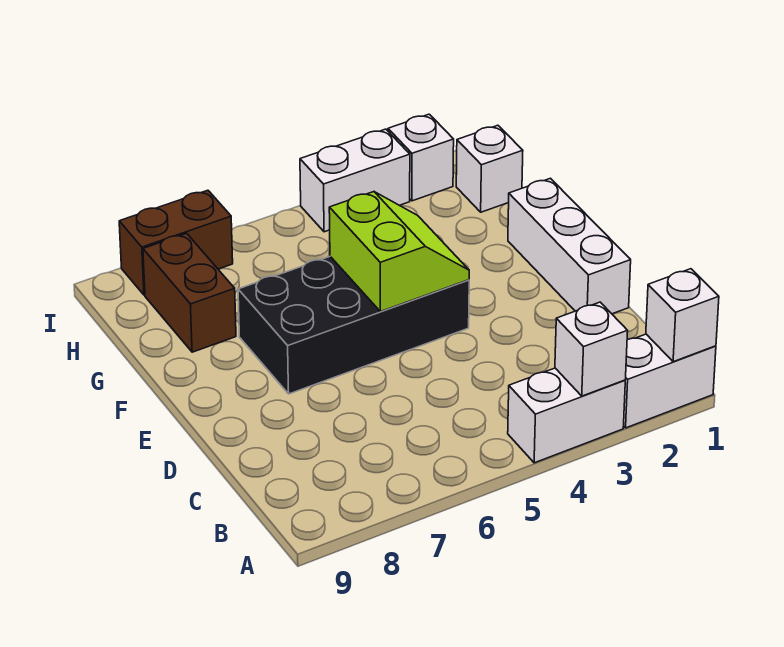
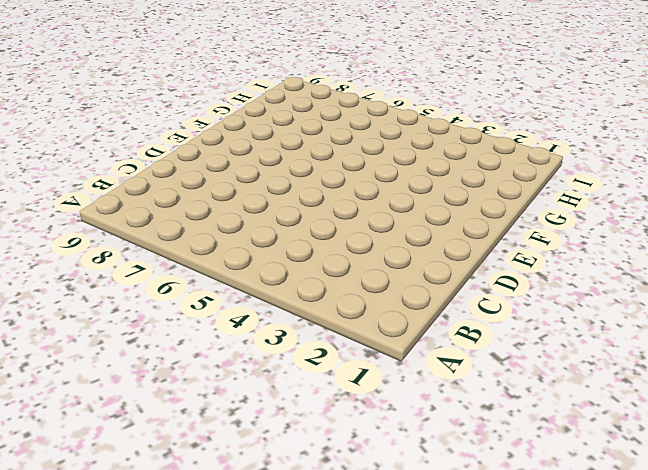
none -> white brick A1:A2 level 1
none -> white brick A3:A4 level 1
none -> white brick D1:F1 level 1

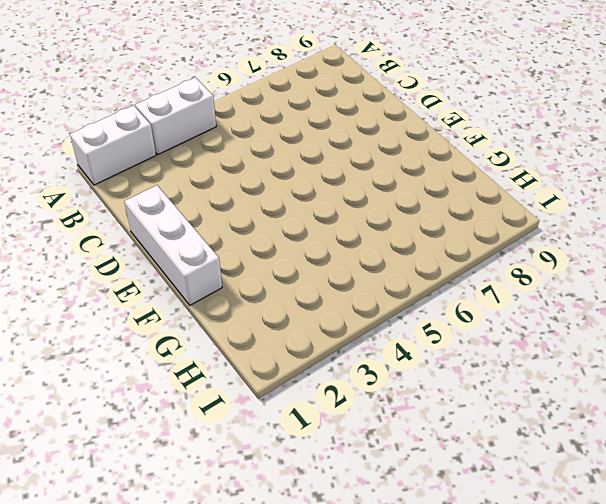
none -> black brick E4:F7 level 1
none -> brown brick G8:H8 level 1
none -> white brick H1 level 1

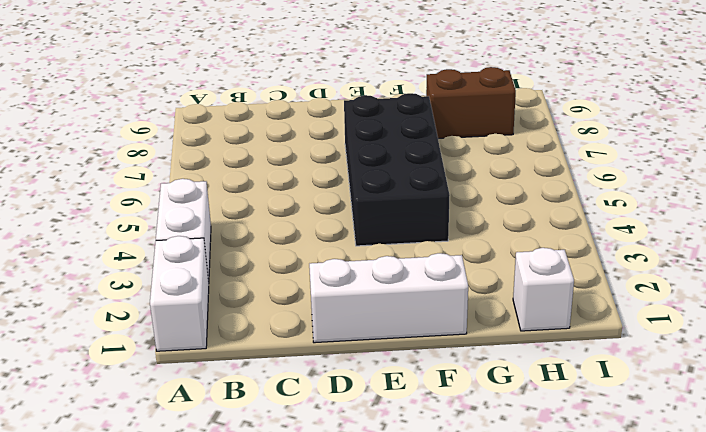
none -> white brick I2 level 1
none -> white brick I3:I4 level 1
none -> brown brick I7:I8 level 1

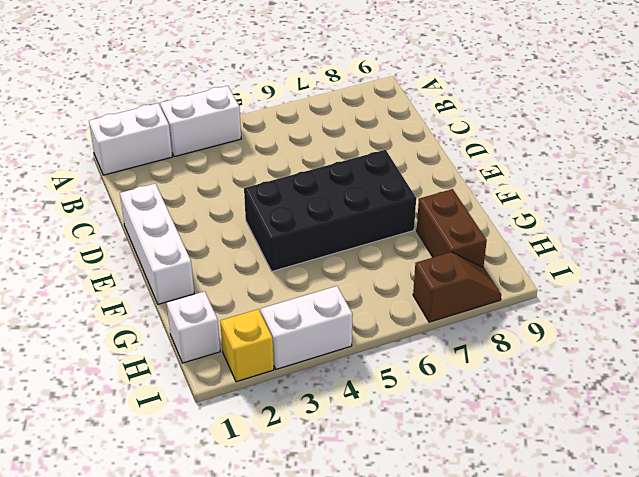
yellow brick I2 level 1 -> white brick I2 level 1
brown slope I7:I8 level 1 top 7 -> brown brick I7:I8 level 1
none -> white brick A1 level 2
none -> white brick A3 level 2
none -> lime slope E4:F5 level 2 top 5

